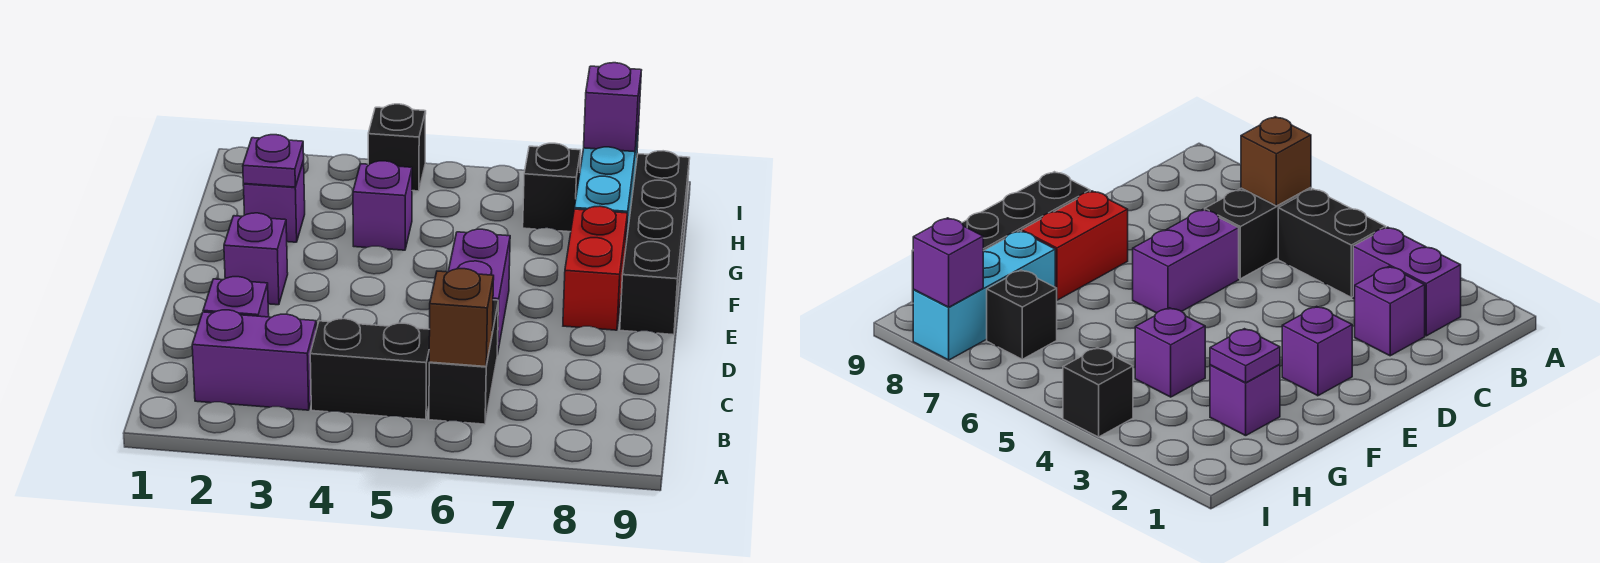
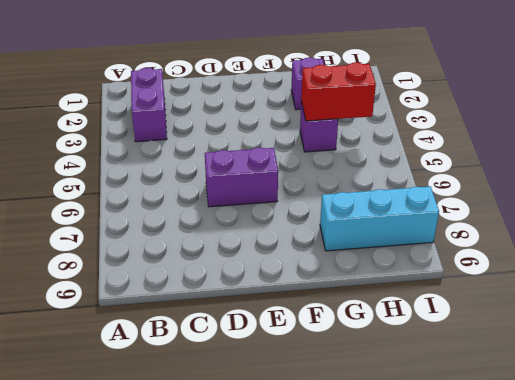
red brick G4:H4 level 2 -> red brick E8:F8 level 1
none -> black brick B4:B5 level 1
none -> black brick B6:C6 level 1
none -> purple brick C2 level 1

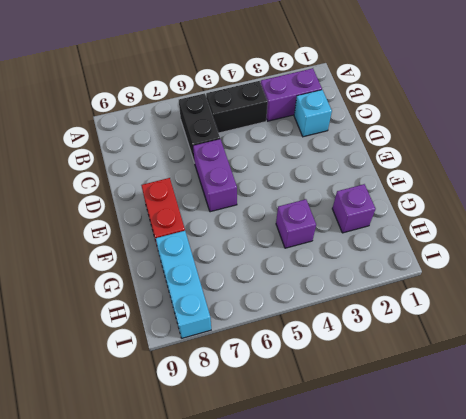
cyan brick C2 level 1 -> purple brick C2 level 1
none -> purple brick E2 level 1
none -> black brick E9:H9 level 1
none -> black brick H7 level 1

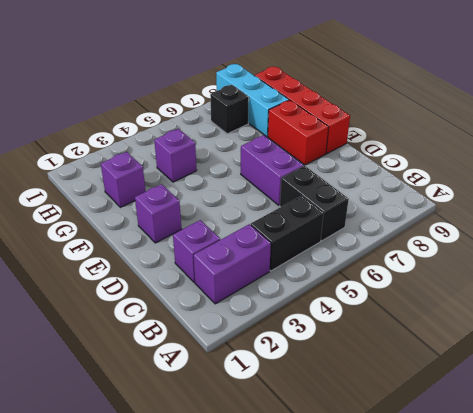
red brick E9:H9 level 1 -> black brick E9:H9 level 1
none -> black brick I4 level 1
none -> brown brick B6 level 2
none -> purple plate G2 level 2

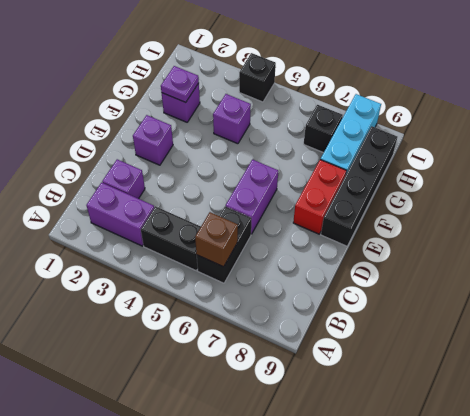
none -> purple brick I8 level 2

